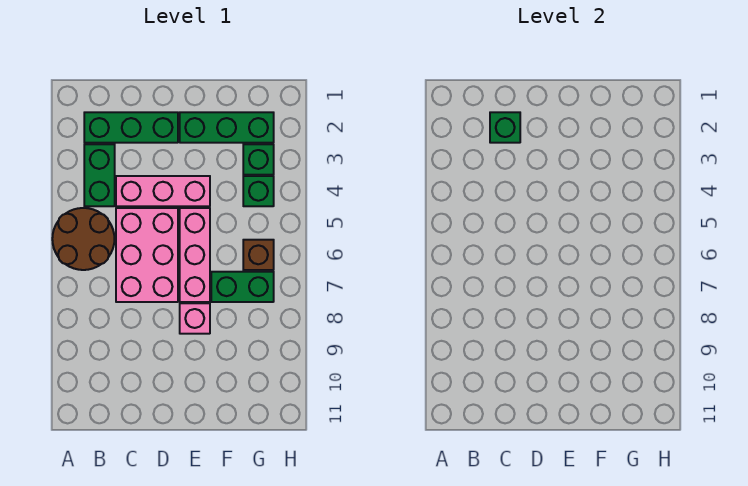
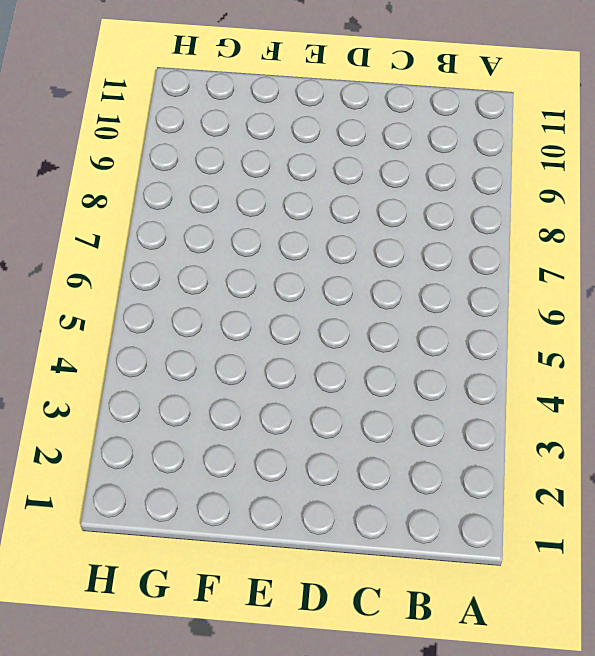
none -> brown round brick A5:B6 level 1
none -> green brick B2:D2 level 1
none -> green brick B3:B4 level 1

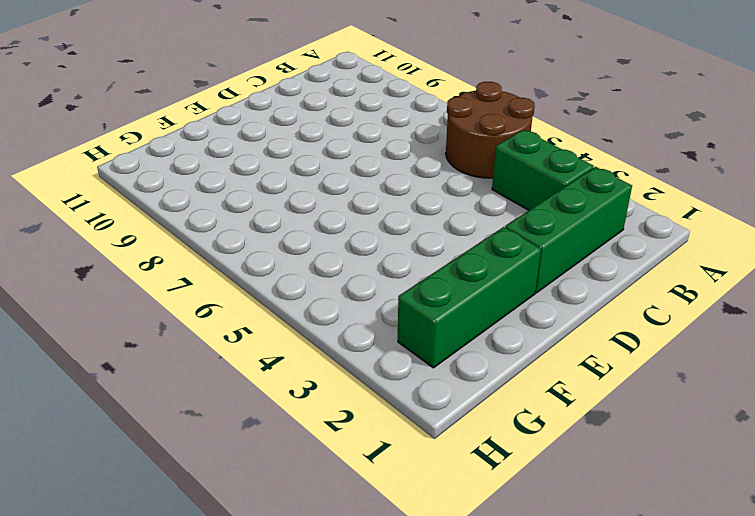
none -> pink brick C4:E4 level 1
none -> pink brick C5:D7 level 1
none -> pink brick E5:E7 level 1

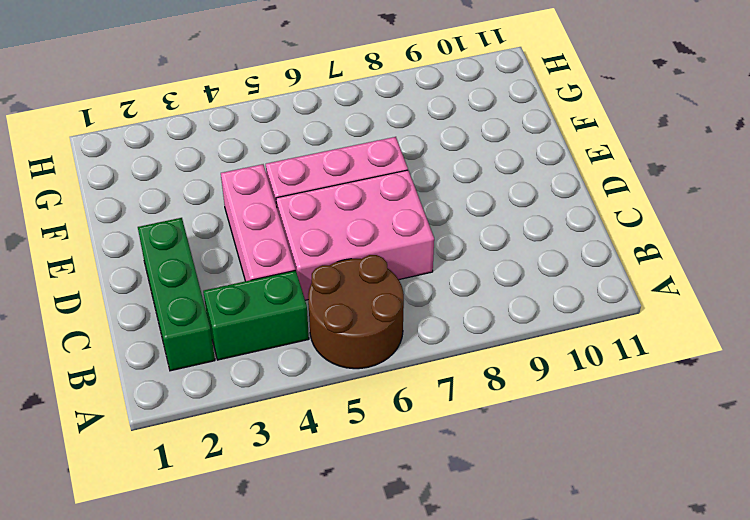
none -> green brick E2:G2 level 1
none -> pink brick E8 level 1
none -> green brick F7:G7 level 1

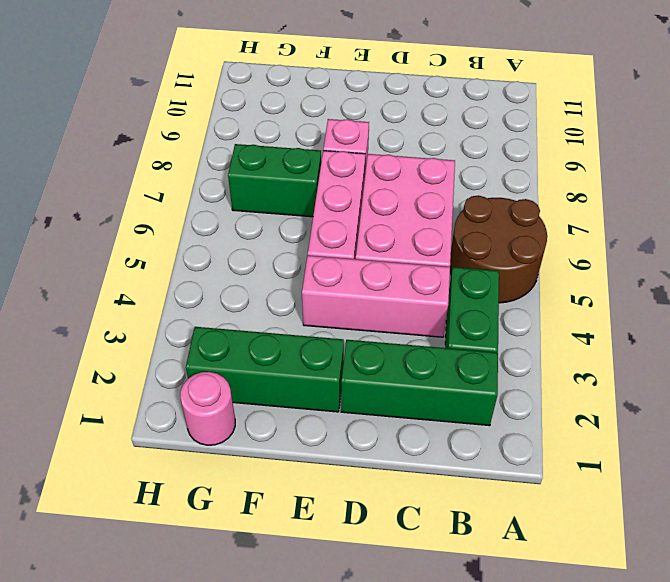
pink round brick G1 level 1 -> none
none -> green brick G3 level 1
none -> green brick G4 level 1
none -> brown brick G6 level 1

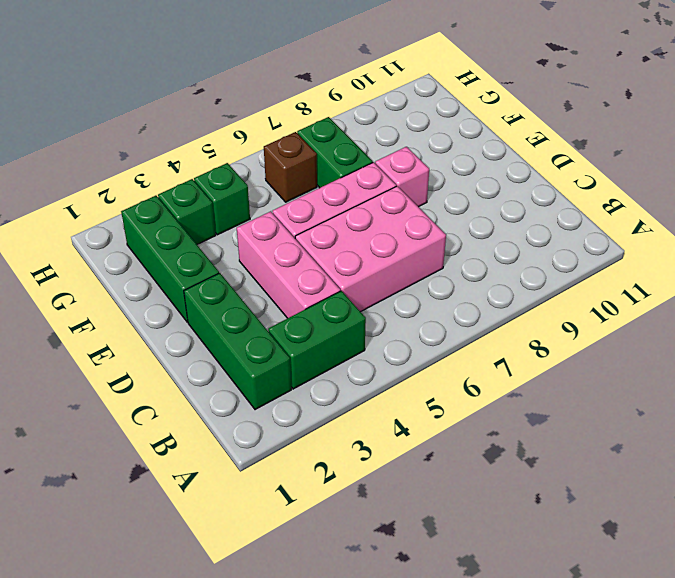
none -> brown round brick A5:B6 level 1
none -> green brick C2 level 2

